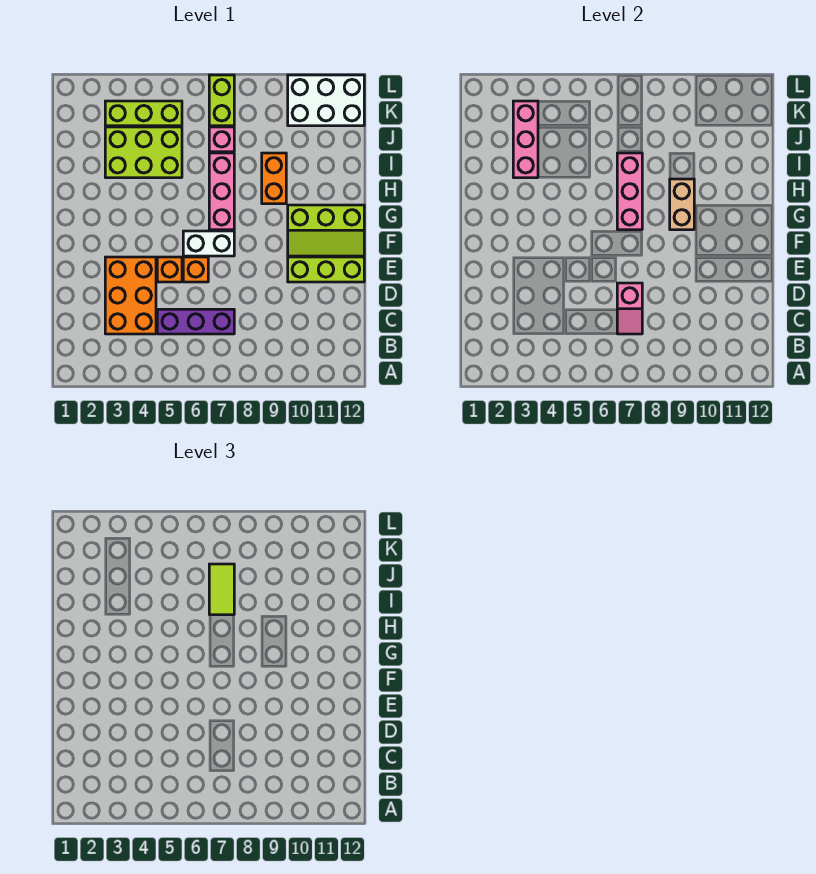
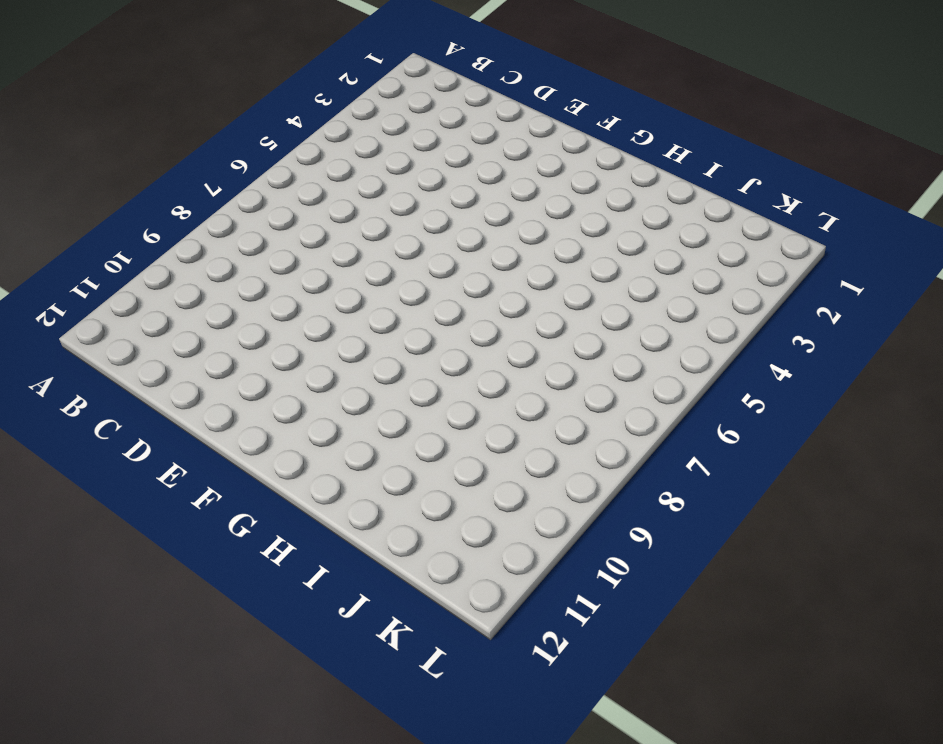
none -> orange brick C3:E4 level 1
none -> purple brick C5:C7 level 1
none -> orange brick E5 level 1

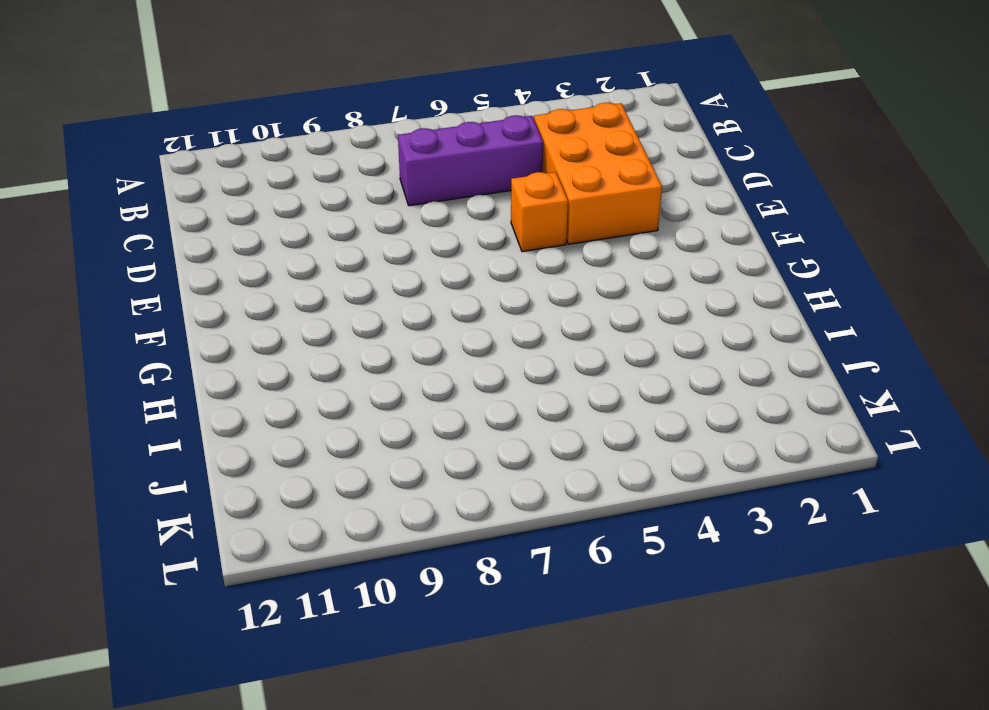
none -> orange brick E6 level 1
none -> lime brick E10:E12 level 1
none -> white brick F6:F7 level 1

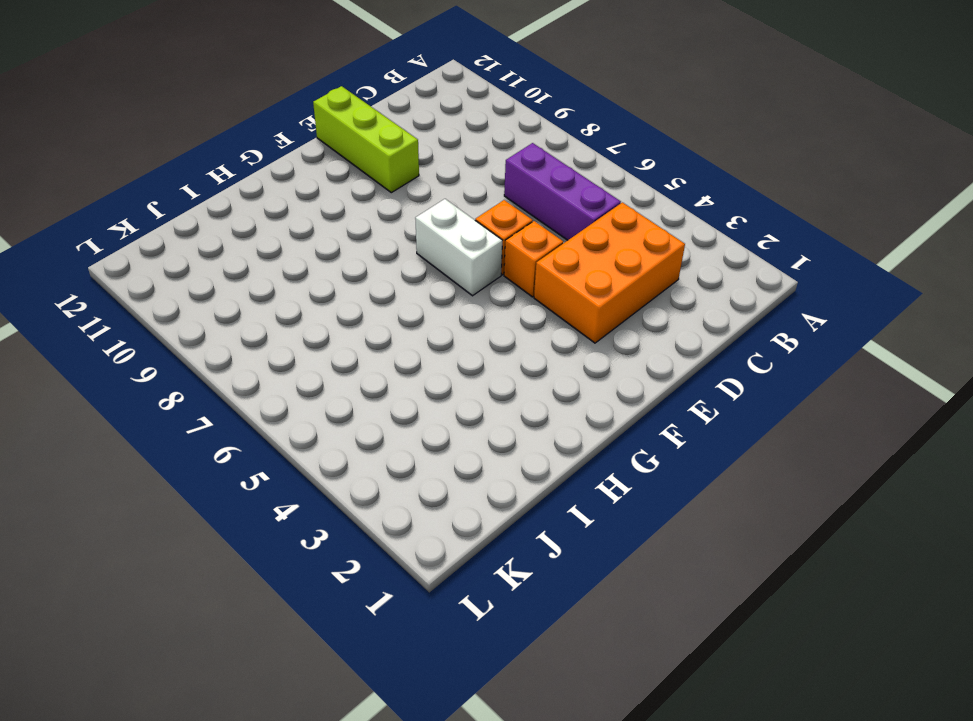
none -> lime slope F10:G12 level 1 top G
none -> pink brick G7:I7 level 1
none -> orange brick H9:I9 level 1

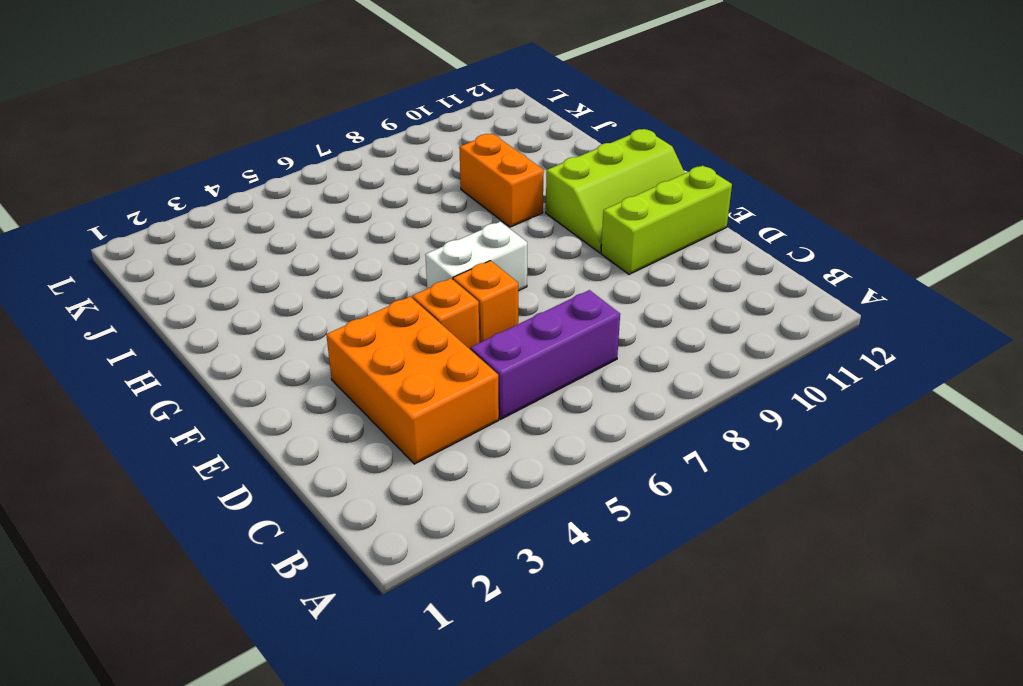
none -> pink brick G7:I7 level 1
none -> lime brick I3:J5 level 1
none -> pink brick J7 level 1

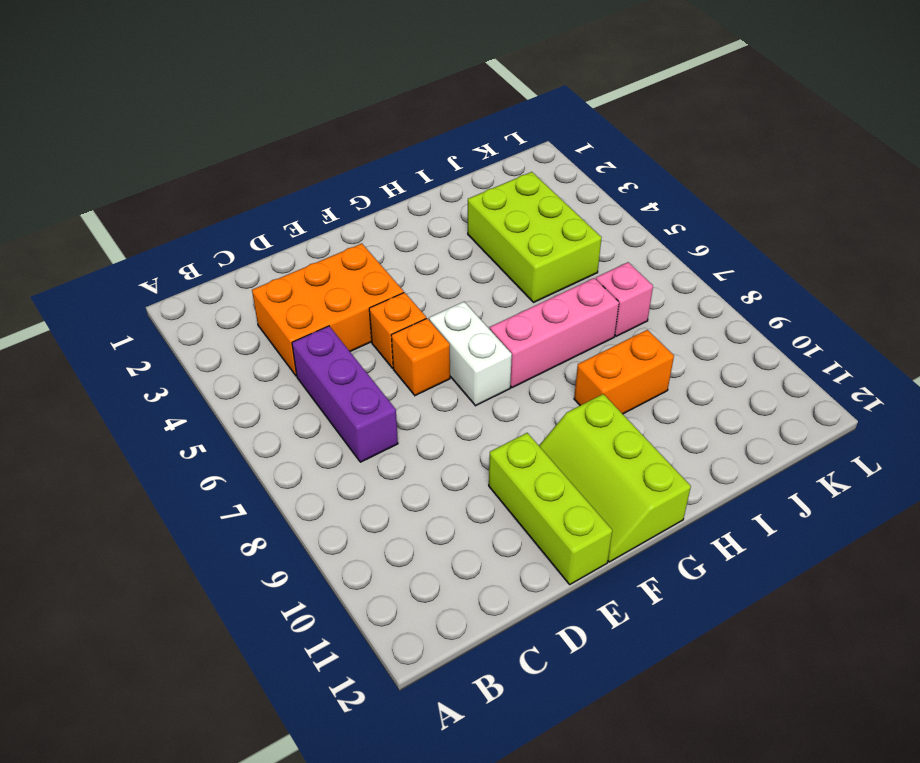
none -> lime brick K3:K5 level 1
none -> lime brick K7:L7 level 1
none -> white brick K10:L12 level 1

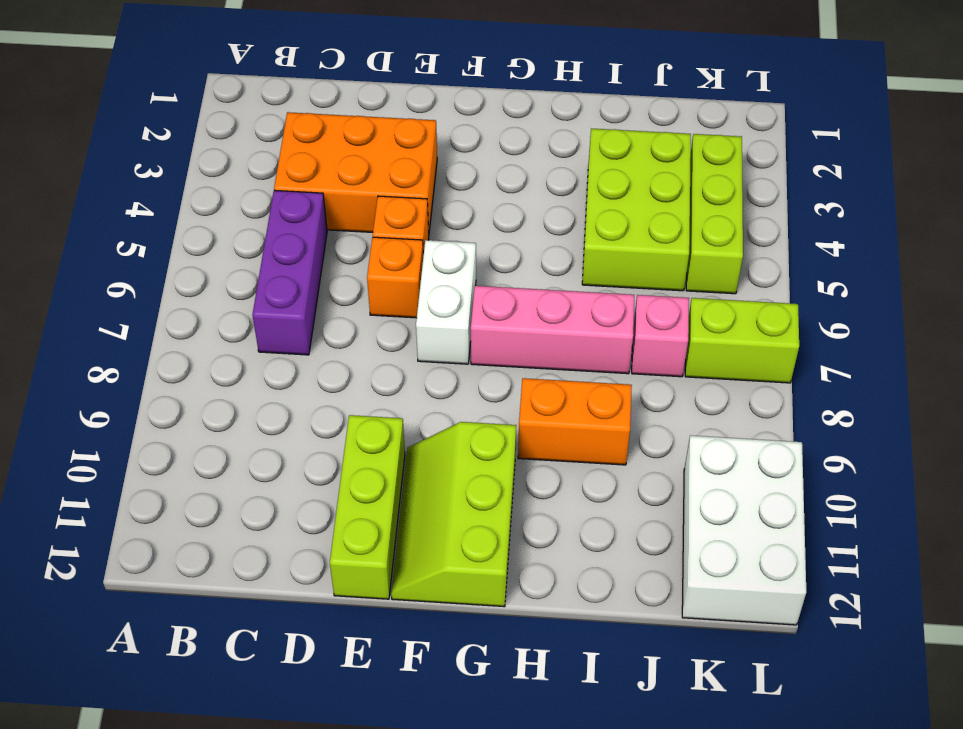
none -> pink slope C7:D7 level 2 top D
none -> pink brick G7:I7 level 2
none -> tan brick G9:H9 level 2

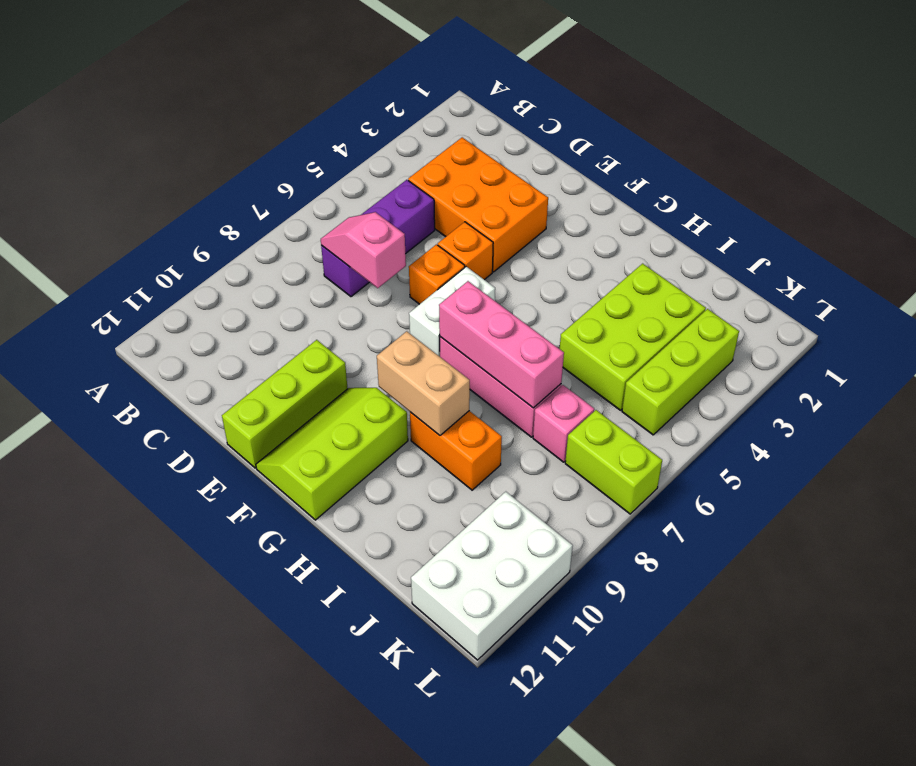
none -> pink brick I3:K3 level 2
none -> lime tile I7:J7 level 3

